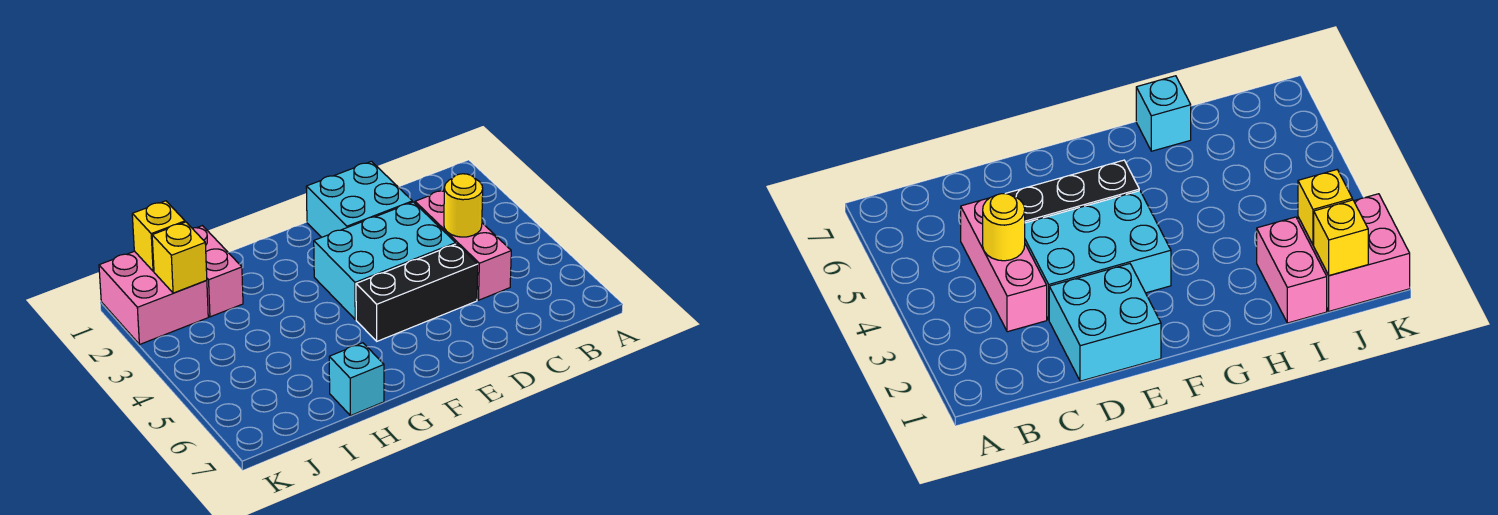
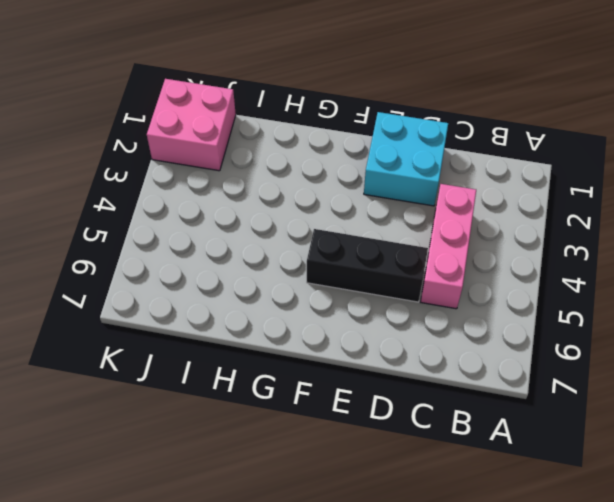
none -> cyan brick D3:F4 level 1
none -> cyan brick H7 level 1

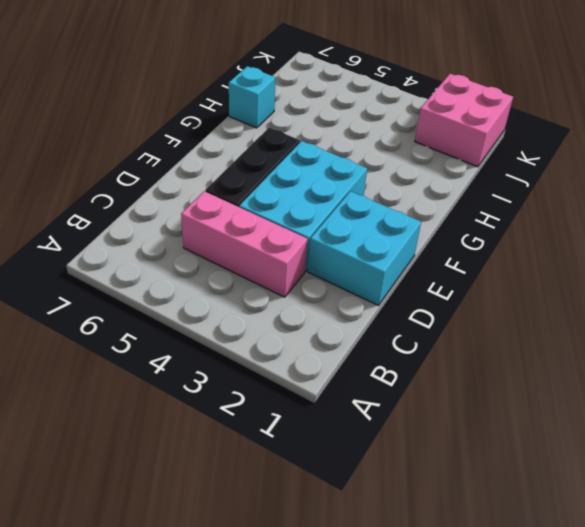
none -> pink brick I1:I2 level 1
none -> yellow round brick C4 level 2

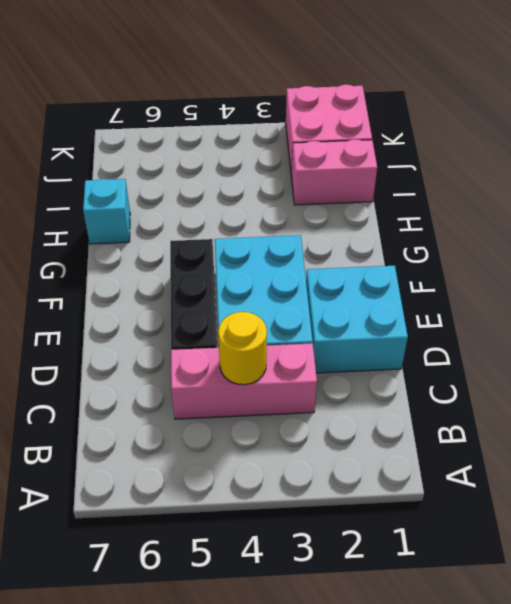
none -> yellow brick J1 level 2
none -> yellow brick J2 level 2

